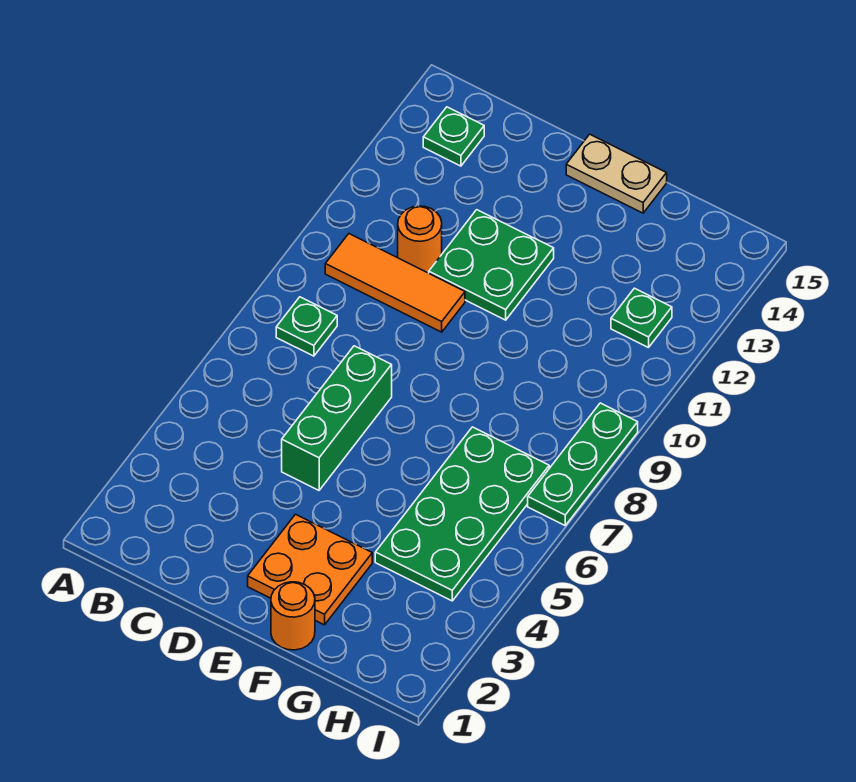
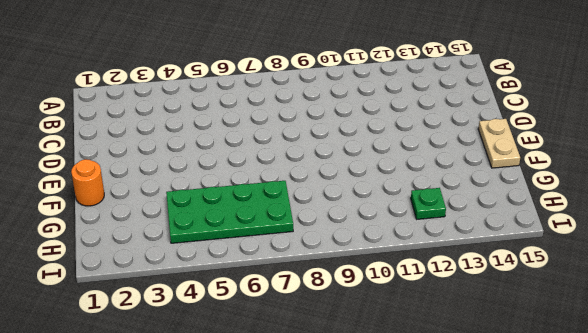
none -> green plate B8 level 1
none -> orange tile B10:D10 level 1
none -> green plate B14 level 1

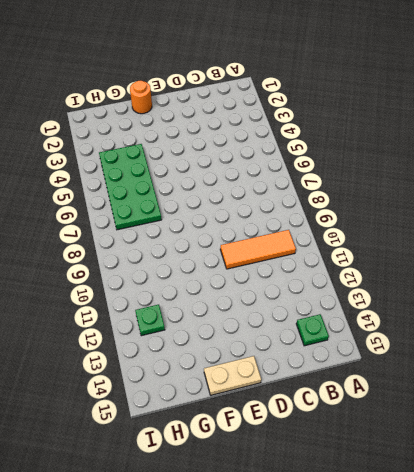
none -> green plate B8 level 1
none -> orange round brick C11 level 1
none -> green brick D5:D7 level 1

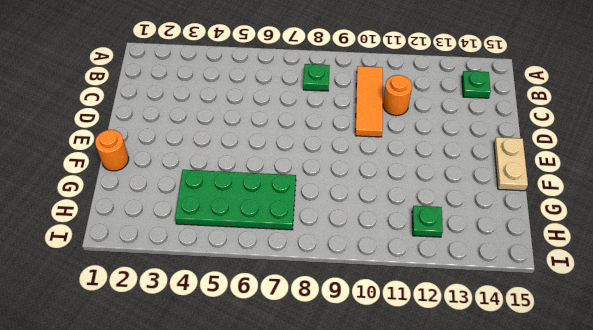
none -> green brick D5:D7 level 1
none -> green plate D11:E12 level 1
none -> orange plate E2:F3 level 1

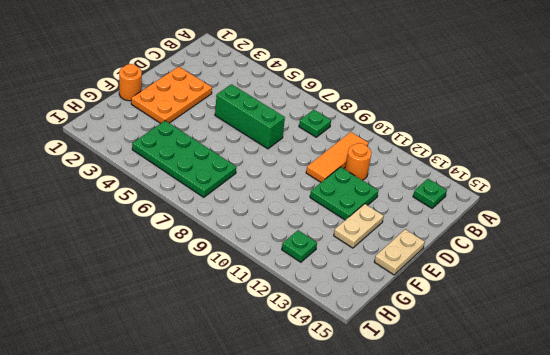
orange plate D2:F3 level 1 -> orange plate E2:F3 level 1
tan plate E13:F13 level 1 -> none
none -> green plate I7:I9 level 1

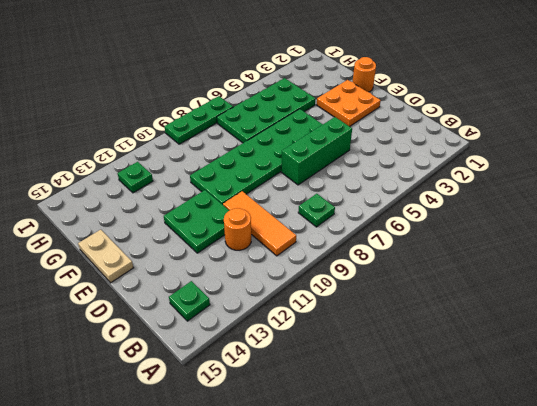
green plate E5:F10 level 1 -> none

